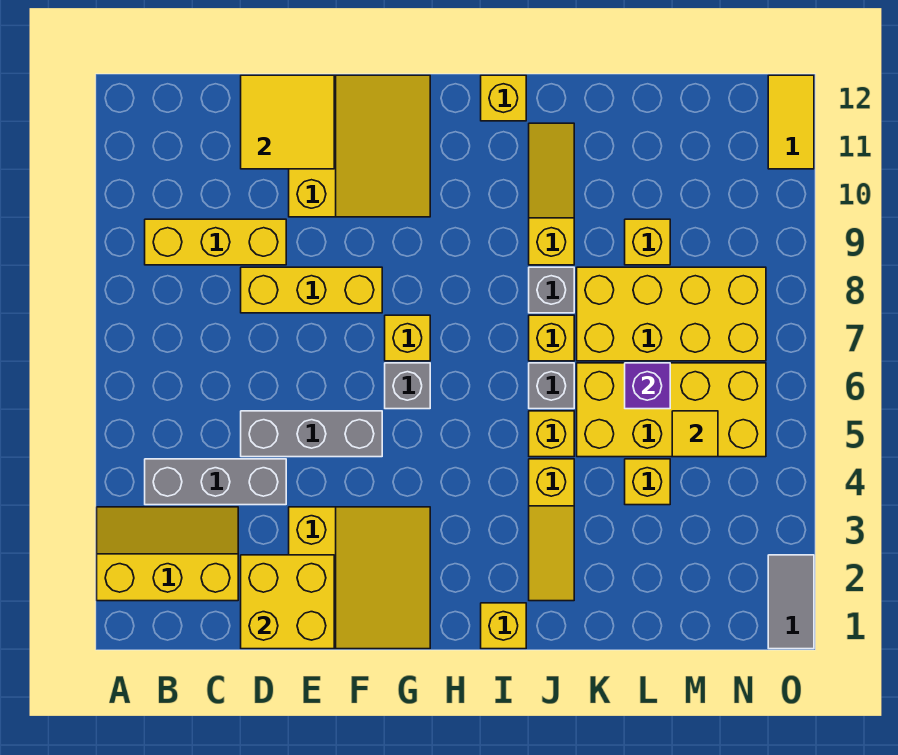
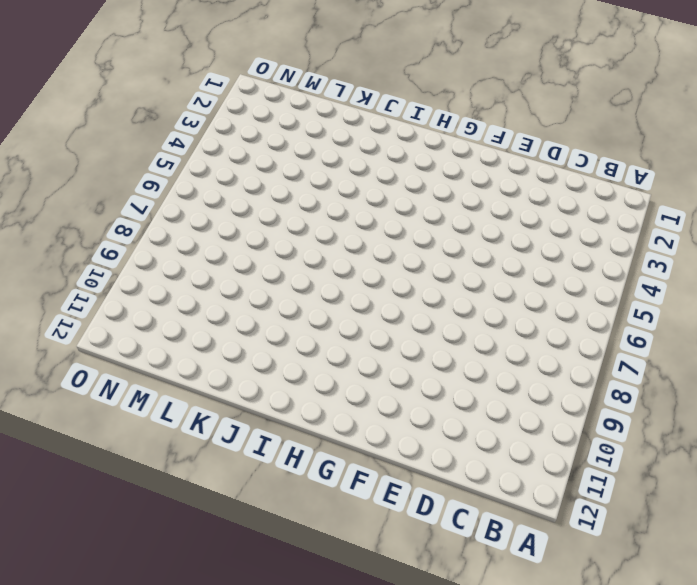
none -> yellow slope A2:C3 level 1 top 2
none -> grey brick B4:D4 level 1
none -> yellow brick B9:D9 level 1

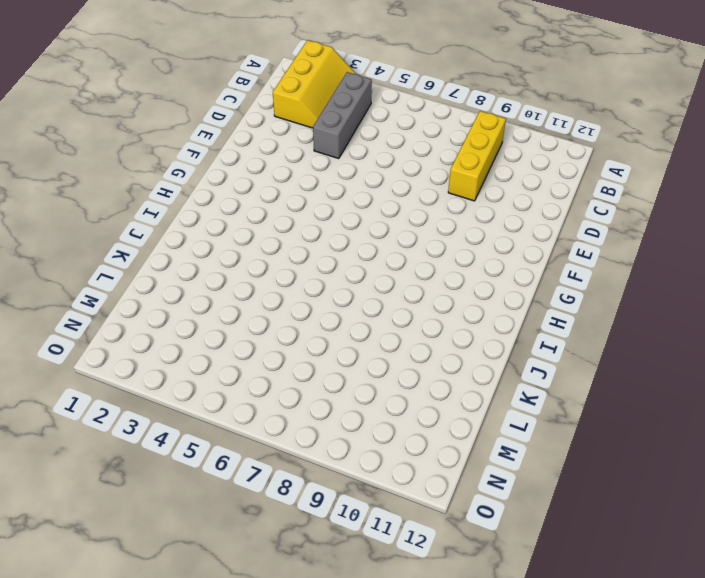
none -> grey brick D5:F5 level 1
none -> yellow brick D8:F8 level 1
none -> yellow slope E1:G3 level 1 top E

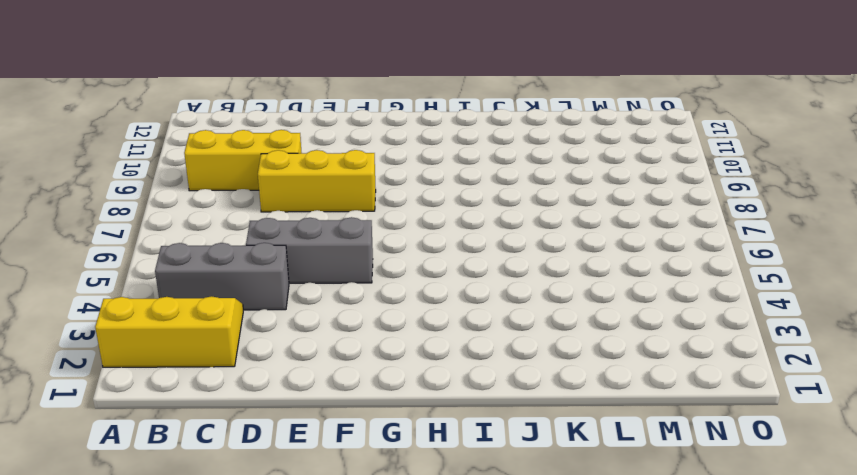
none -> yellow slope E1:G3 level 1 top E
none -> yellow slope E10:G12 level 1 top E
none -> grey brick G6 level 1

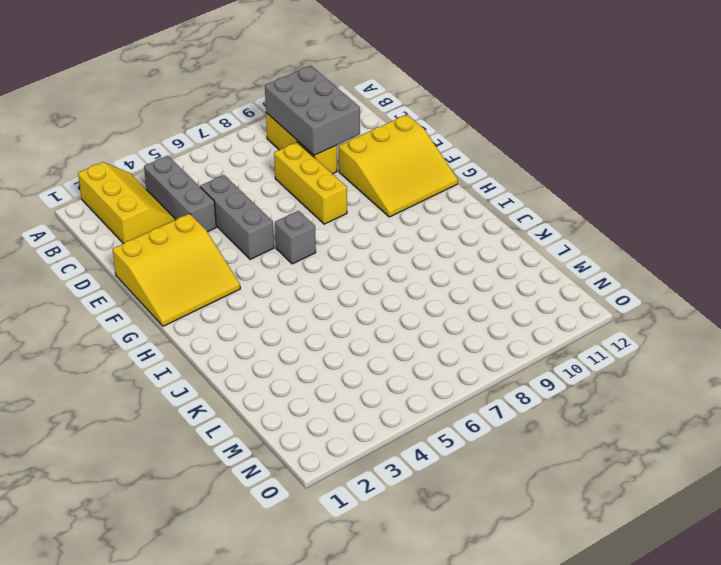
grey brick B9:D10 level 2 -> none
none -> yellow brick G7 level 1
none -> yellow brick I1 level 1
none -> yellow brick I12 level 1

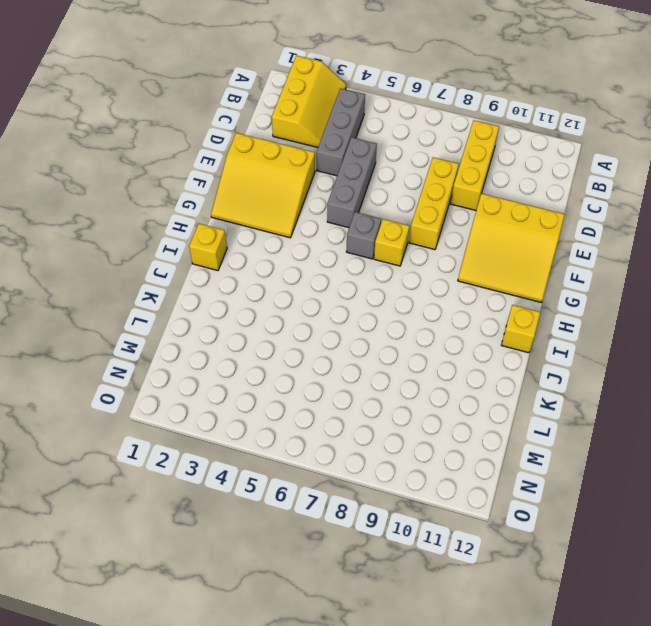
none -> yellow slope J2:J4 level 1 top 4
none -> yellow brick J5 level 1
none -> grey brick J6 level 1

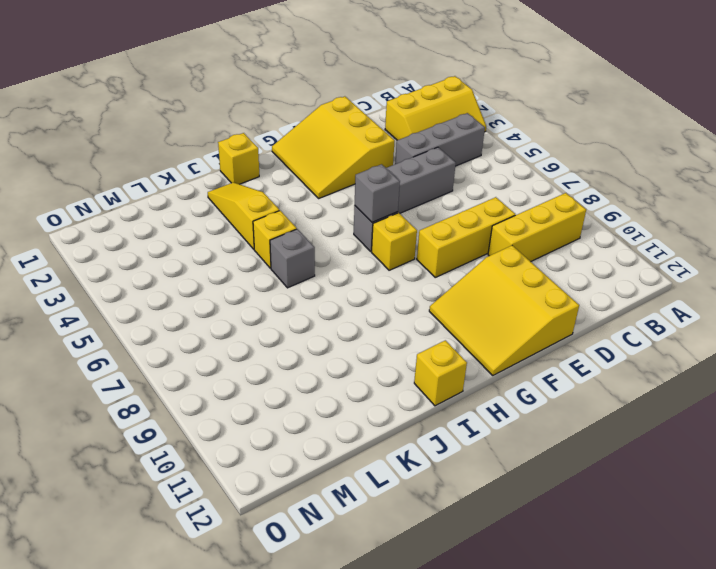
grey brick G6 level 2 -> grey brick J8 level 1
none -> yellow brick J7 level 1
none -> yellow slope J9:J11 level 1 top 9
none -> yellow brick K5:N6 level 1

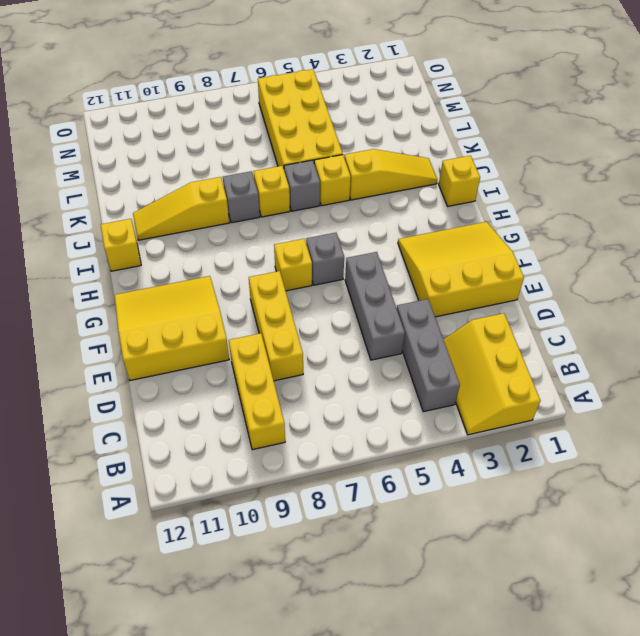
none -> yellow brick K7:N8 level 1
none -> yellow brick L4 level 1
none -> yellow brick L9 level 1

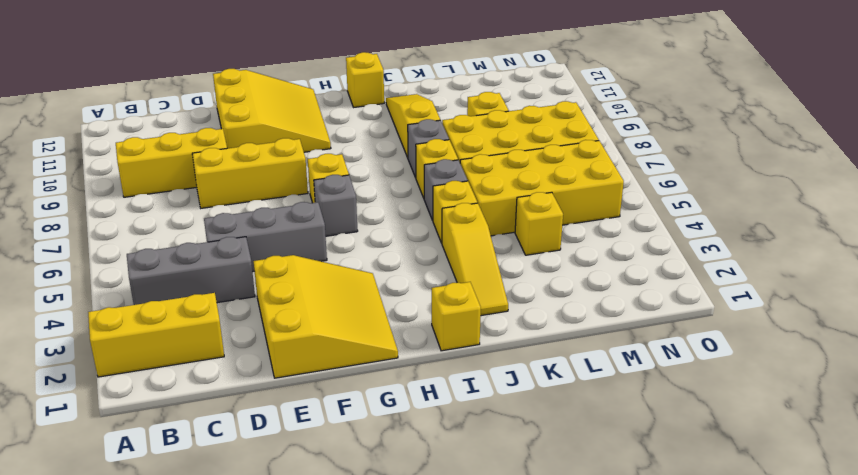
none -> grey tile O1:O2 level 1
none -> yellow tile O11:O12 level 1
none -> yellow brick D1:E2 level 2

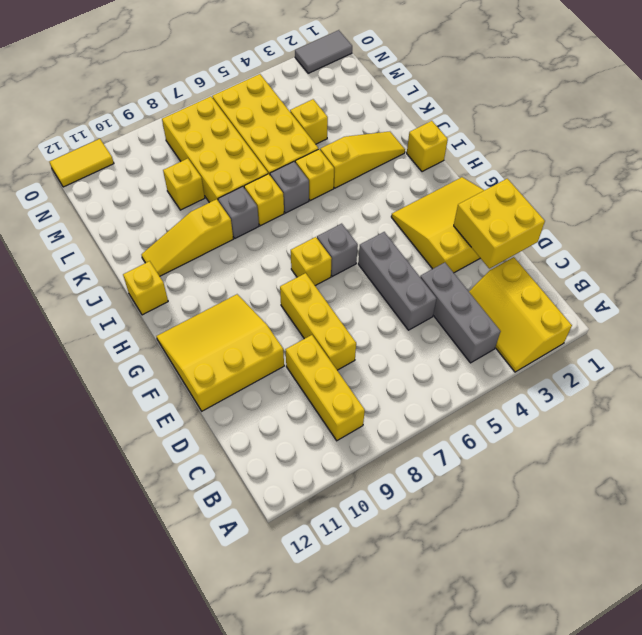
none -> yellow tile D11:E12 level 2
none -> purple brick L6 level 2
none -> yellow tile M5 level 2

